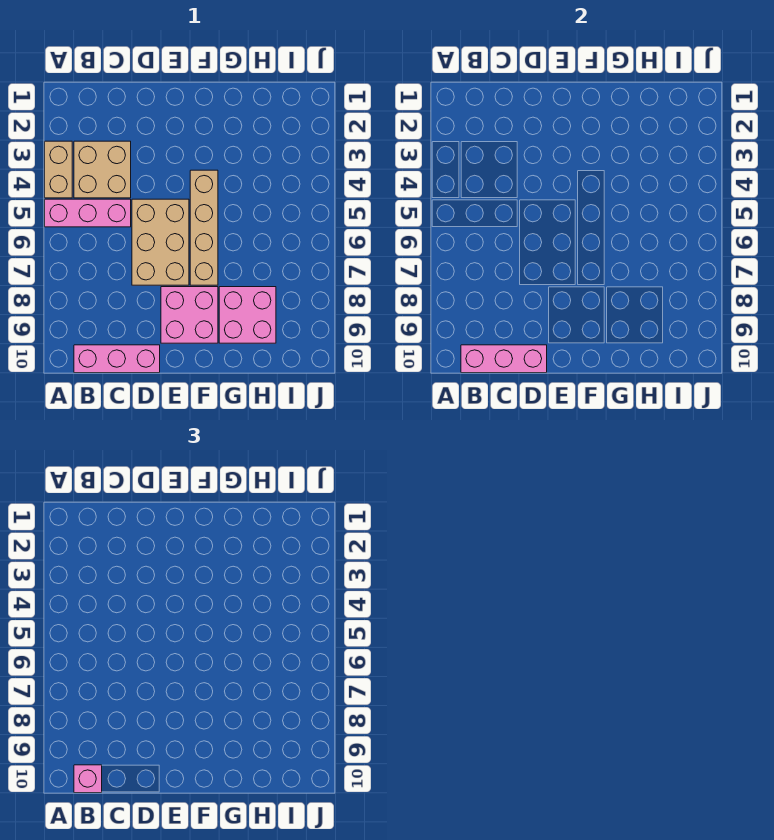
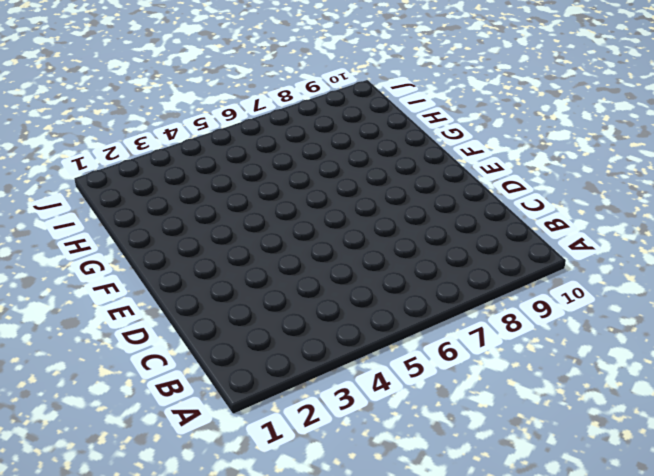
none -> tan brick A3:A4 level 1
none -> pink brick A5:C5 level 1

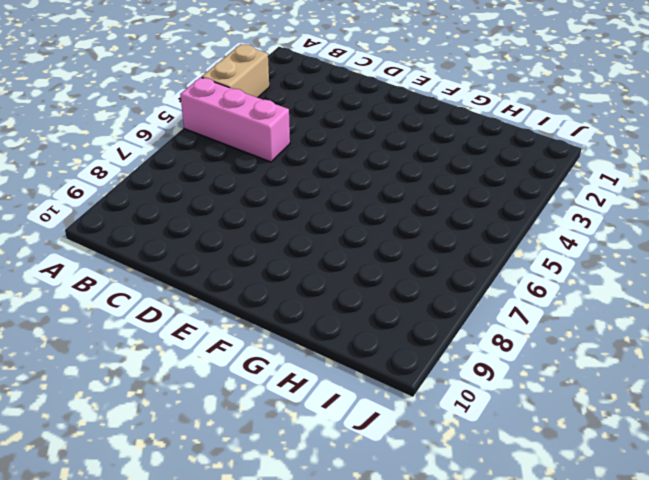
none -> tan brick B3:C4 level 1
none -> pink brick B10:D10 level 1

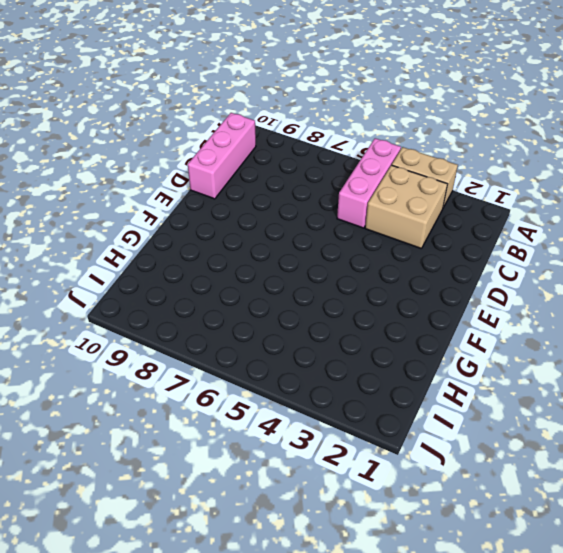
none -> tan brick D5:E7 level 1
none -> pink brick E8:F9 level 1

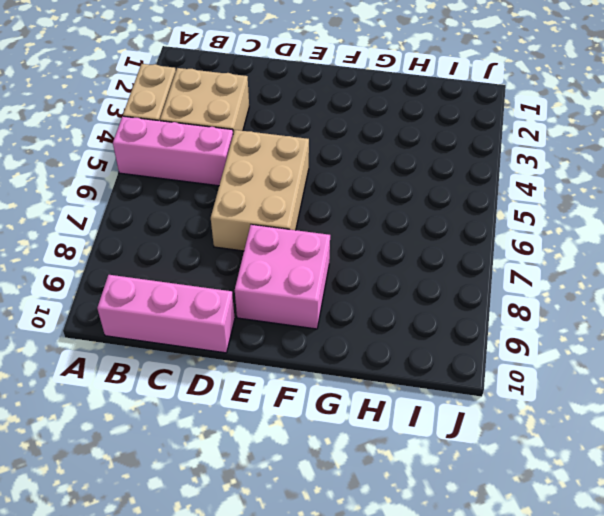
none -> tan brick F4:F7 level 1
none -> pink brick G8:H9 level 1

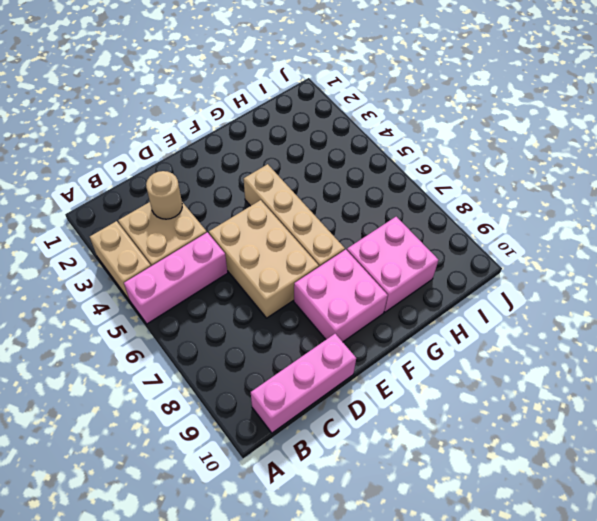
tan round brick C3 level 2 -> none
none -> pink brick B10:D10 level 2
none -> pink brick B10 level 3

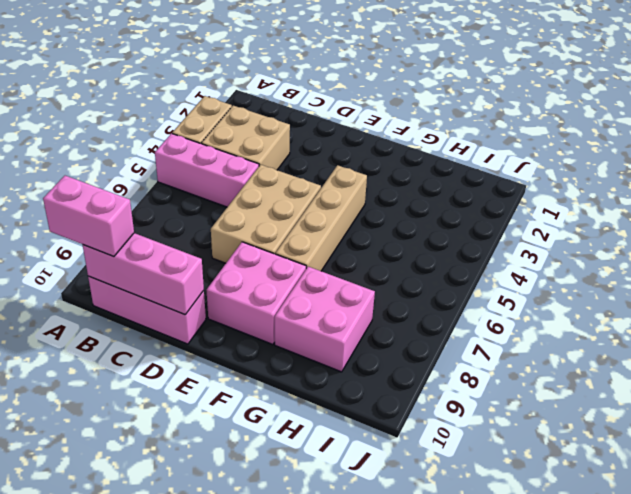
pink brick A10:B10 level 3 -> pink brick B10 level 3

